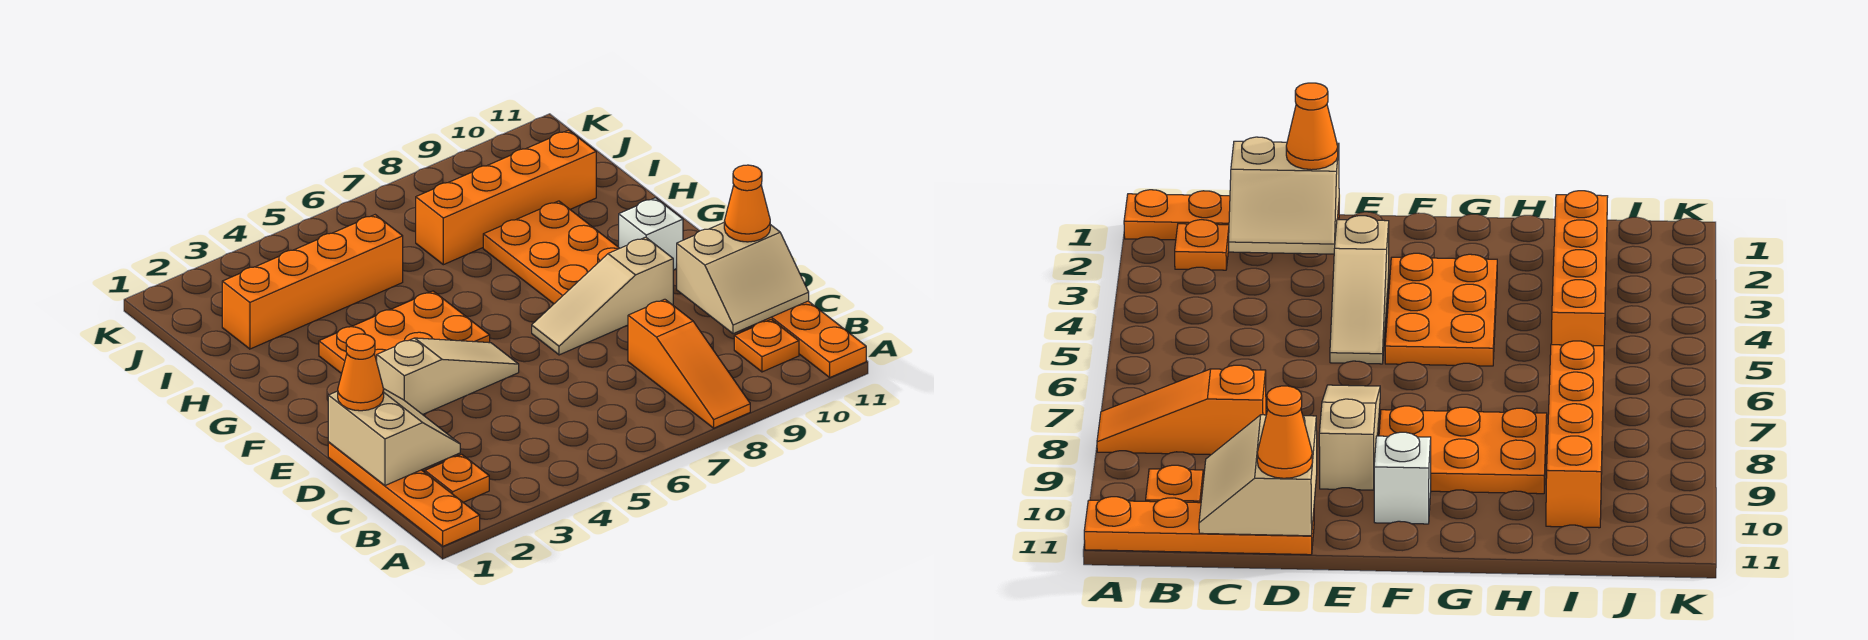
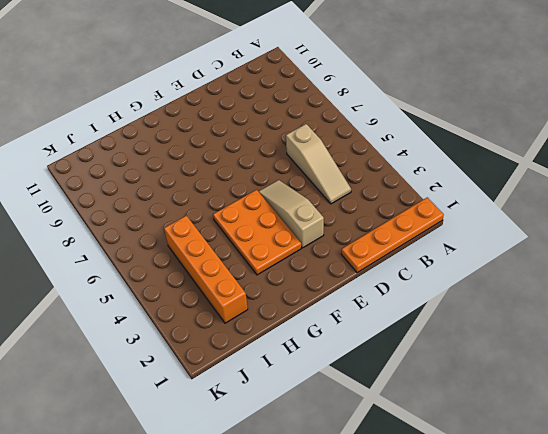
tan slope C4:C6 level 1 top 6 -> tan slope E7:E9 level 1 top 9
none -> orange slope A8:C8 level 1 top C
none -> orange plate A11:D11 level 1
none -> orange plate B2 level 1

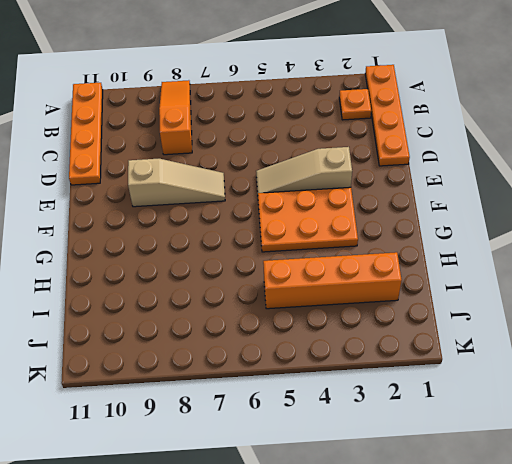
none -> orange plate B10 level 1
none -> orange plate F8:H9 level 1
none -> white brick F10 level 1

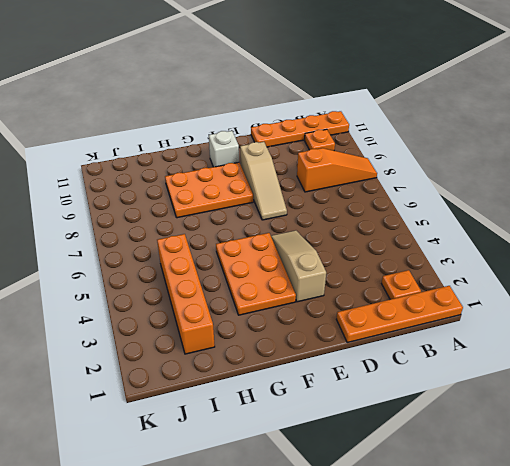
none -> orange brick I7:I10 level 1
none -> tan slope C1:D2 level 2 top 1
none -> tan slope C10:D11 level 2 top D

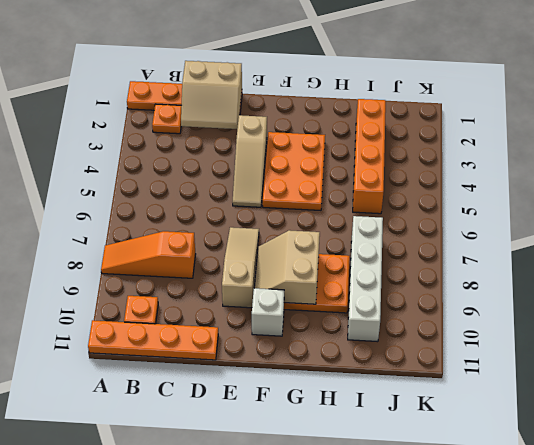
tan slope F8:G9 level 2 top G -> tan slope C10:D11 level 2 top D
white brick I7:I10 level 1 -> orange brick I7:I10 level 1
none -> orange cone D1 level 3
none -> orange cone D11 level 3

